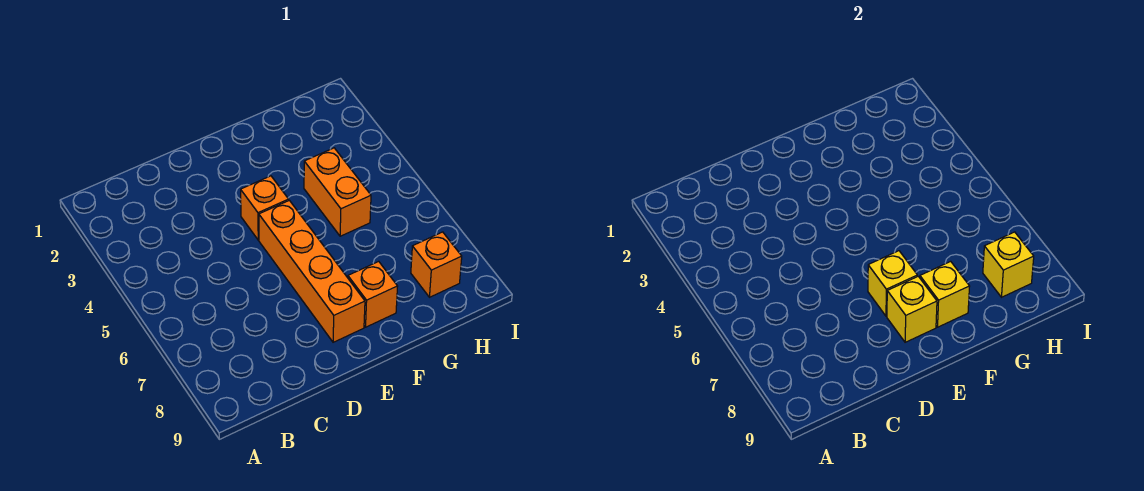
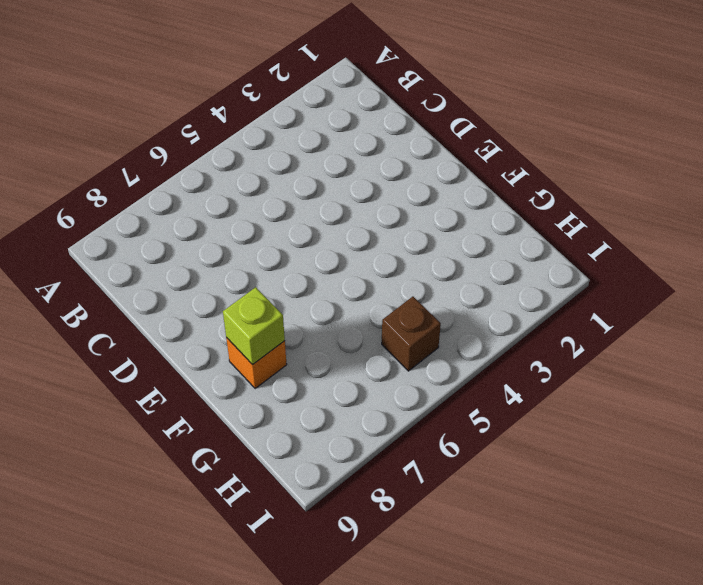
lime brick F8 level 2 -> yellow brick F8 level 2
brown brick H5 level 1 -> none
none -> orange brick E4 level 1
none -> orange brick E5:E8 level 1

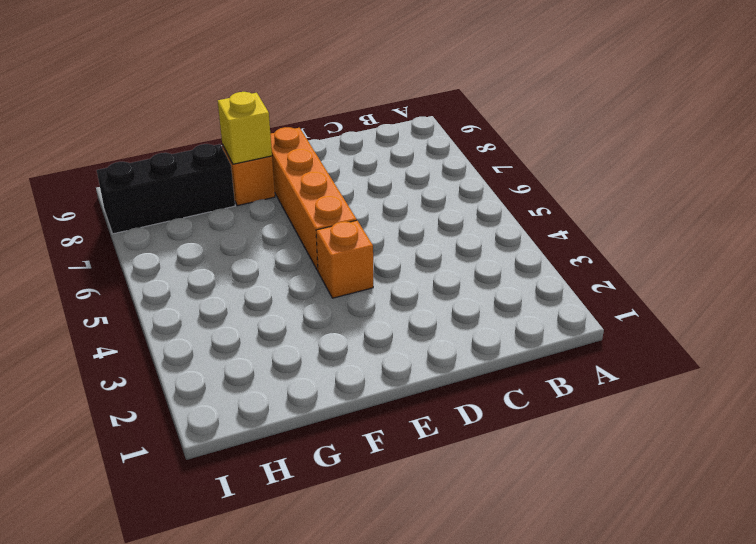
black brick G8:I8 level 1 -> orange brick H8 level 1
none -> orange brick G4:G5 level 1
none -> yellow brick E7 level 2

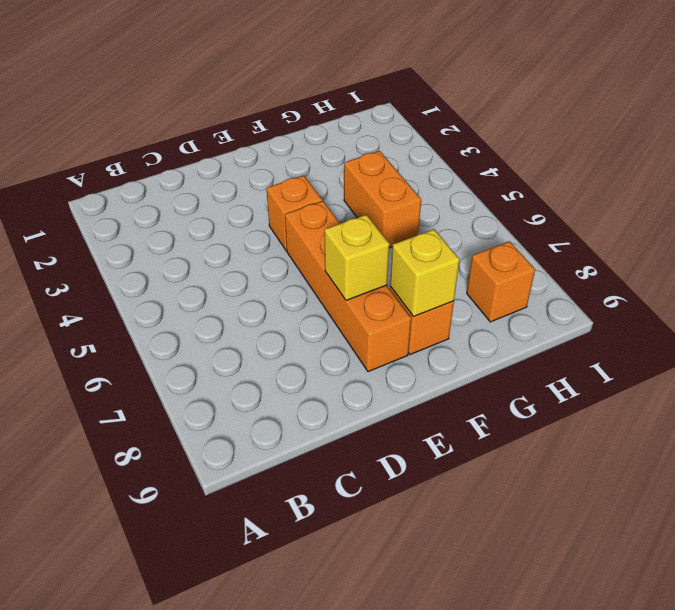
none -> yellow brick E8 level 2
none -> yellow brick H8 level 2

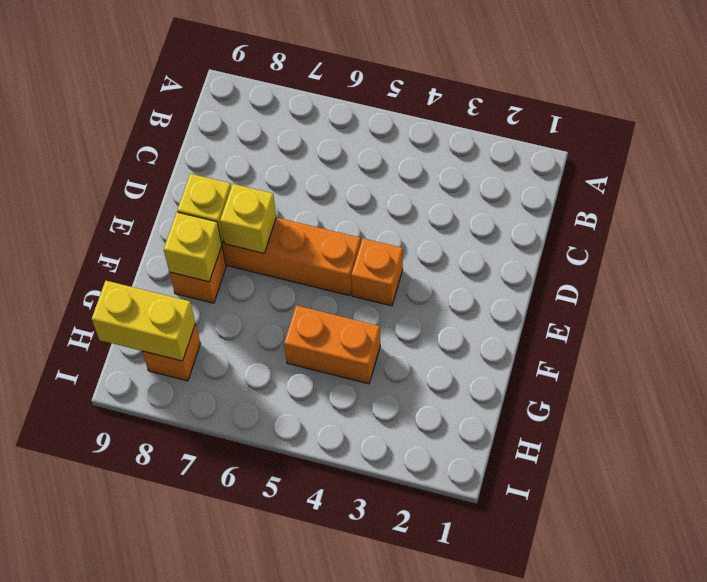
yellow brick H8:H9 level 2 -> yellow brick H8 level 2

